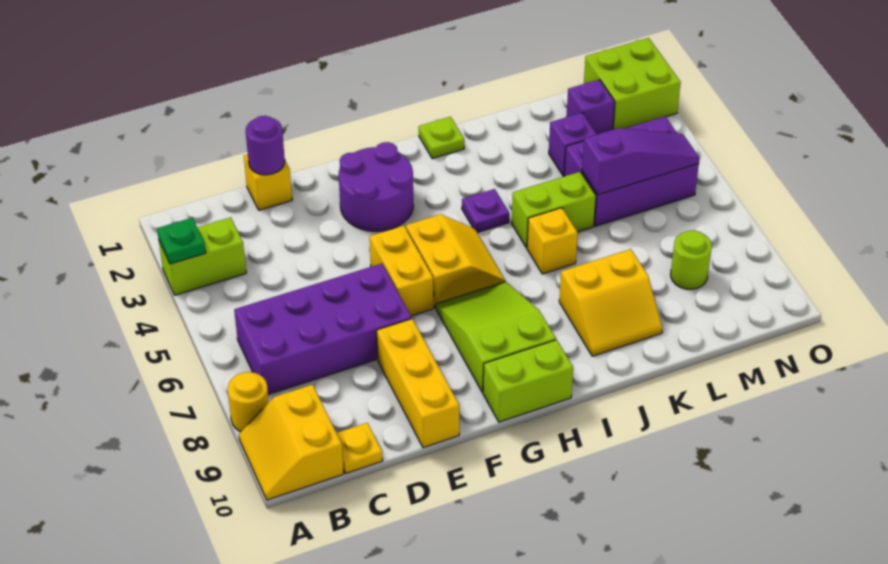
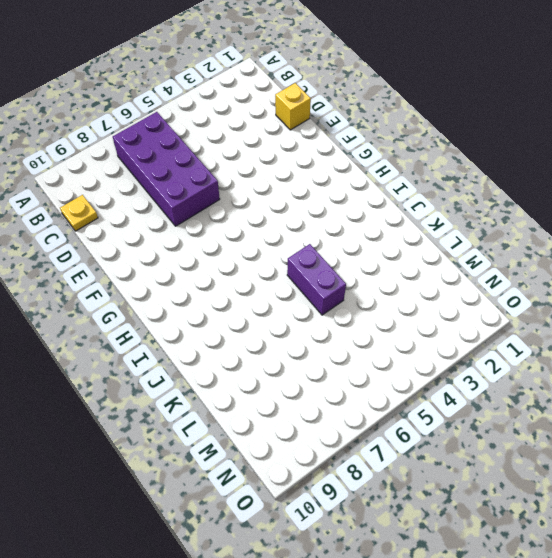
purple brick J5:K5 level 1 -> lime brick J5:K5 level 1
none -> lime brick A3:B3 level 1
none -> yellow round brick A8 level 1
none -> yellow slope A9:B10 level 1 top B

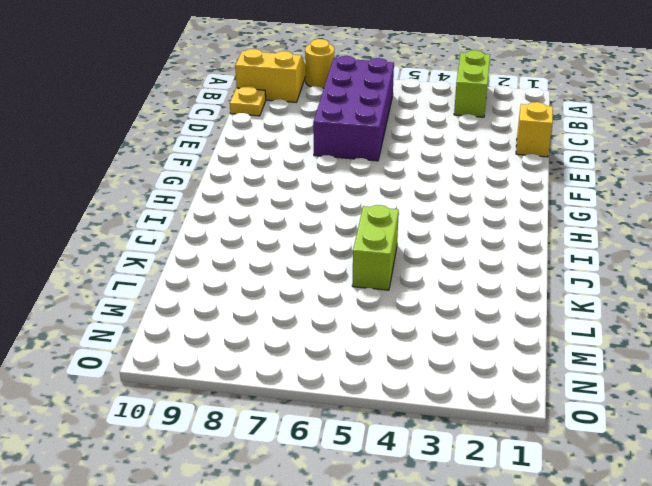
none -> yellow brick E8:E10 level 1
none -> purple round brick F2:G3 level 1
none -> yellow brick F5:F6 level 1

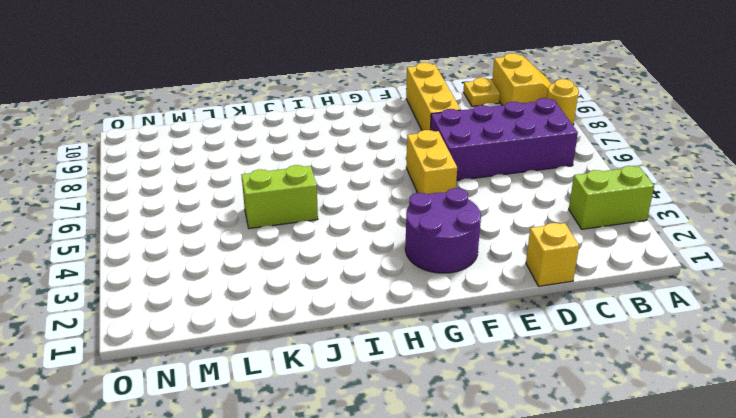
none -> yellow slope G5:H6 level 1 top G
none -> lime slope G7:H9 level 1 top 9
none -> lime brick G10:H10 level 1

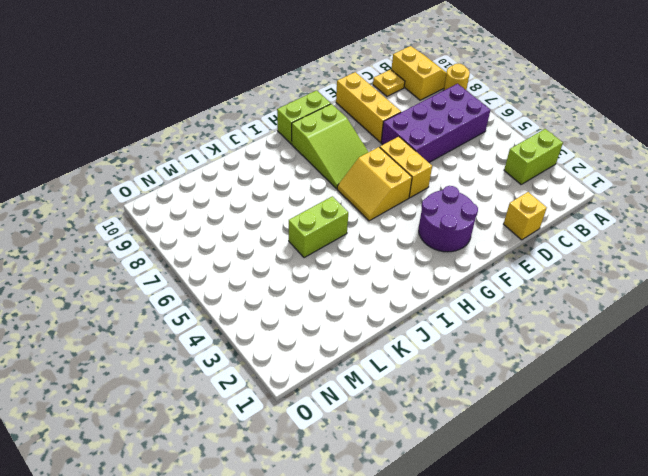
none -> lime plate I1 level 1
none -> purple plate I4 level 1
none -> yellow brick J6 level 1

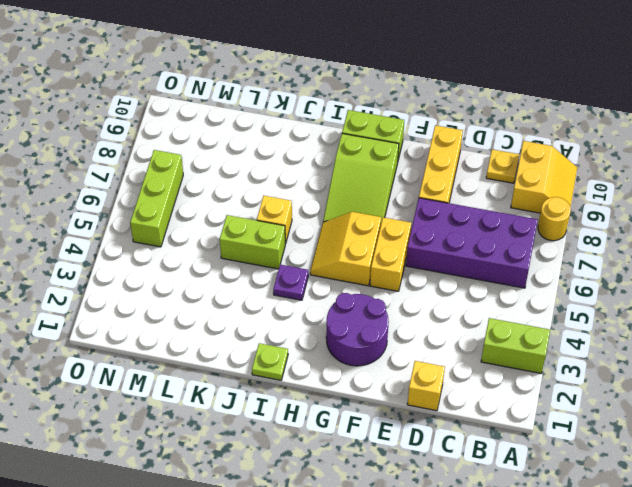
lime brick N5:N7 level 1 -> purple brick L4:N5 level 1
none -> yellow slope J8:K9 level 1 top 8
none -> purple brick L3 level 1
none -> purple brick M2 level 1

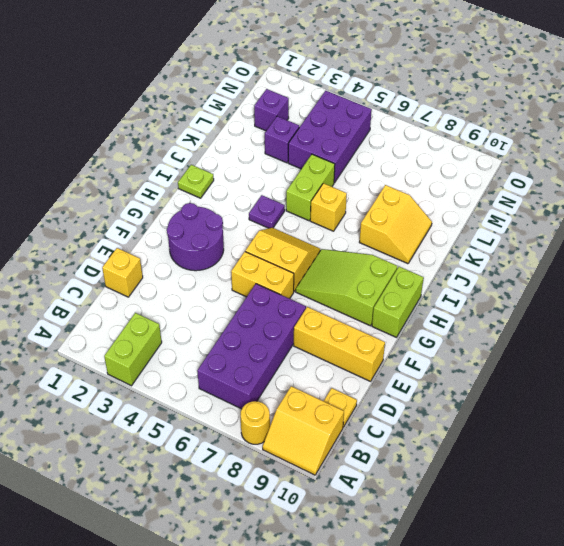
none -> lime round brick M8 level 1
none -> lime brick N1:O2 level 1
none -> green plate A3 level 2

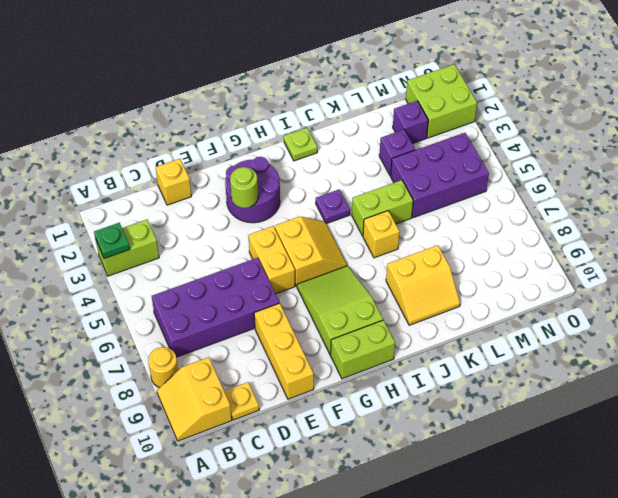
lime round brick F3 level 2 -> lime round brick M8 level 1
none -> purple round brick D1 level 2
none -> purple slope L5:N5 level 2 top L

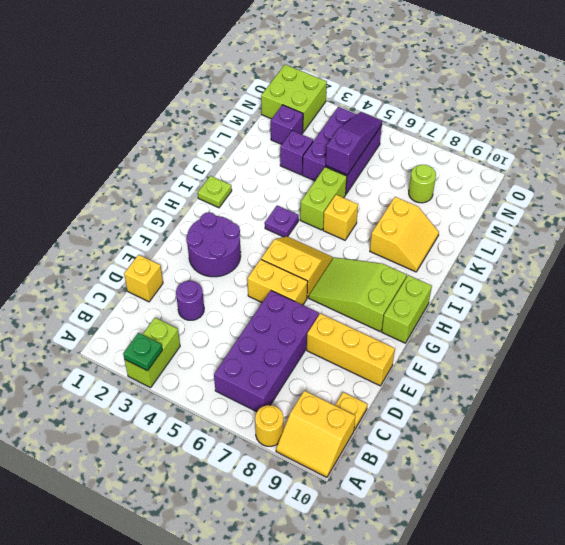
purple round brick D3 level 1 -> purple round brick D1 level 2

